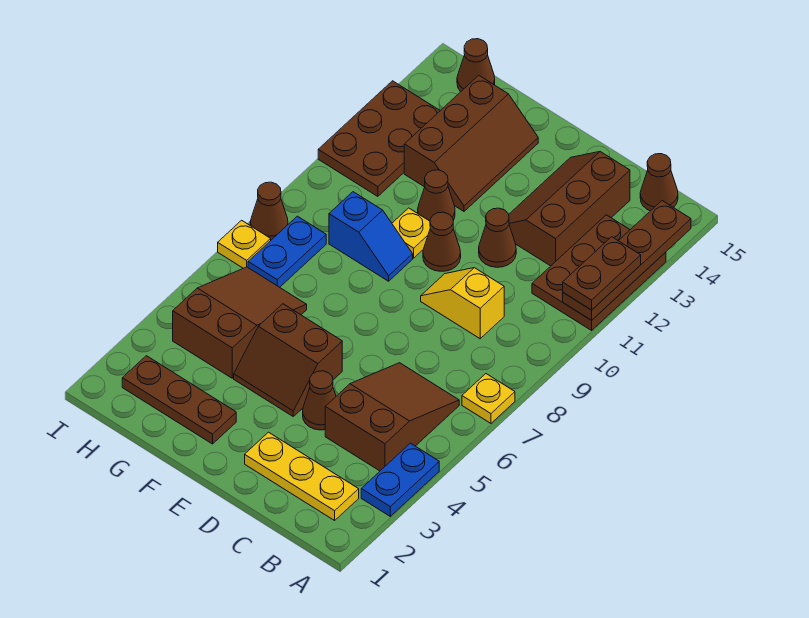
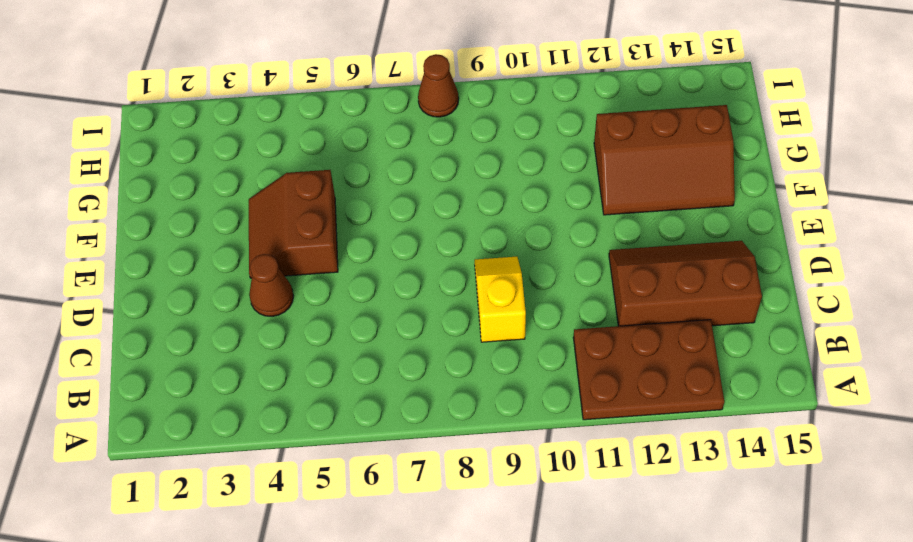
none -> blue plate A3:A4 level 1
none -> yellow plate A7 level 1
none -> yellow plate B2:D2 level 1

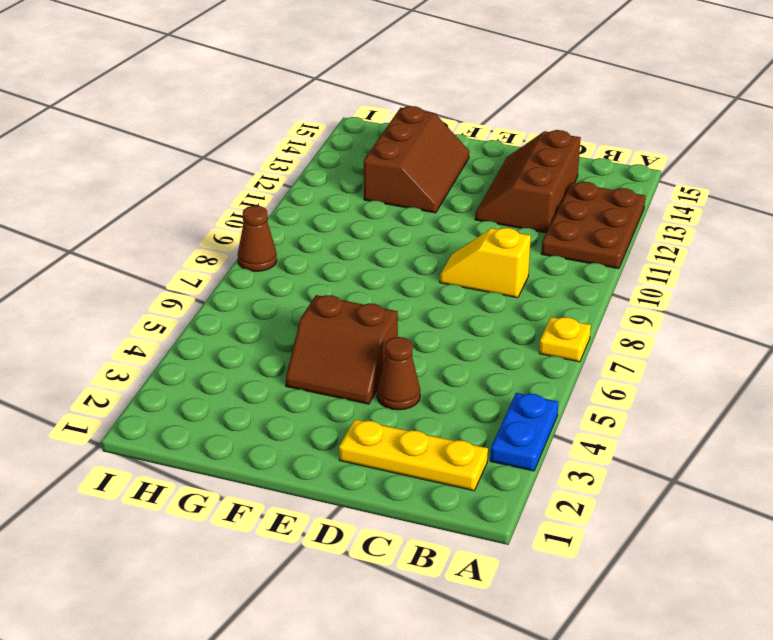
none -> brown slope B4:C6 level 1 top 4
none -> brown cone B15 level 1
none -> brown cone D11 level 1

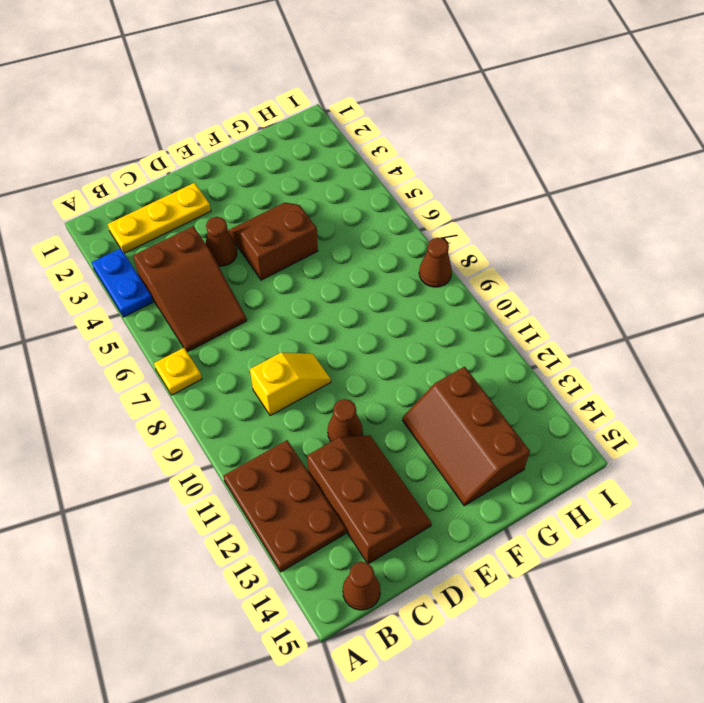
none -> brown cone E10 level 1
none -> brown plate F2:H2 level 1
none -> blue slope F9:G9 level 1 top G

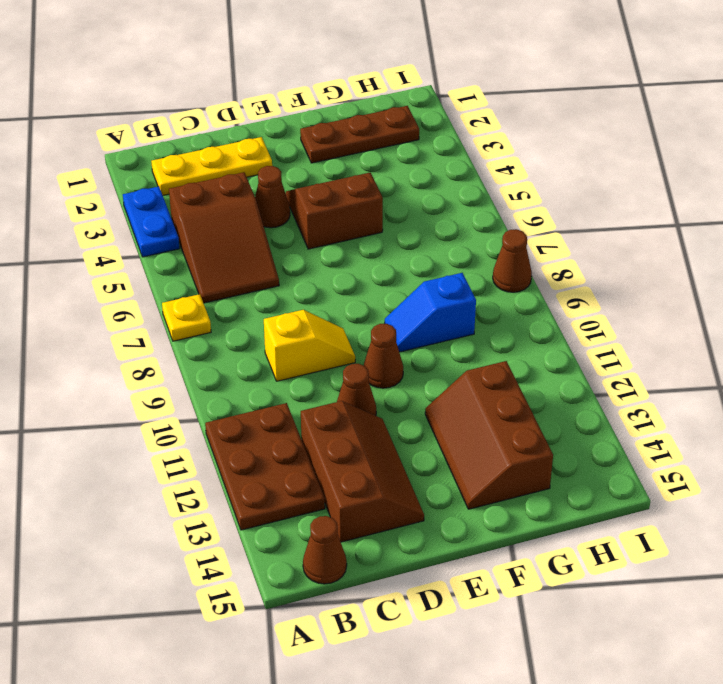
none -> yellow plate F10 level 1
none -> brown cone F11 level 1
none -> brown slope G4:H6 level 1 top 4

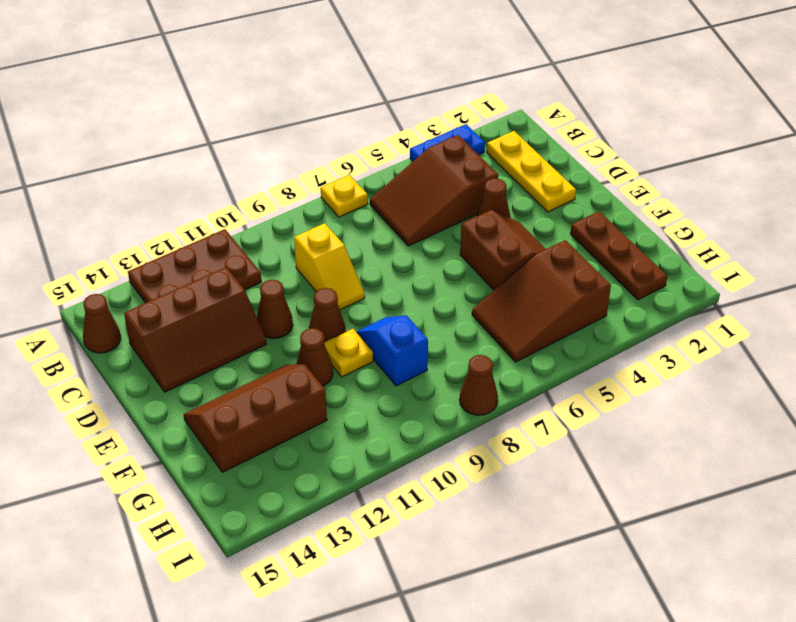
none -> blue plate H7:H8 level 1
none -> brown plate H11:I13 level 1
none -> brown cone H15 level 1

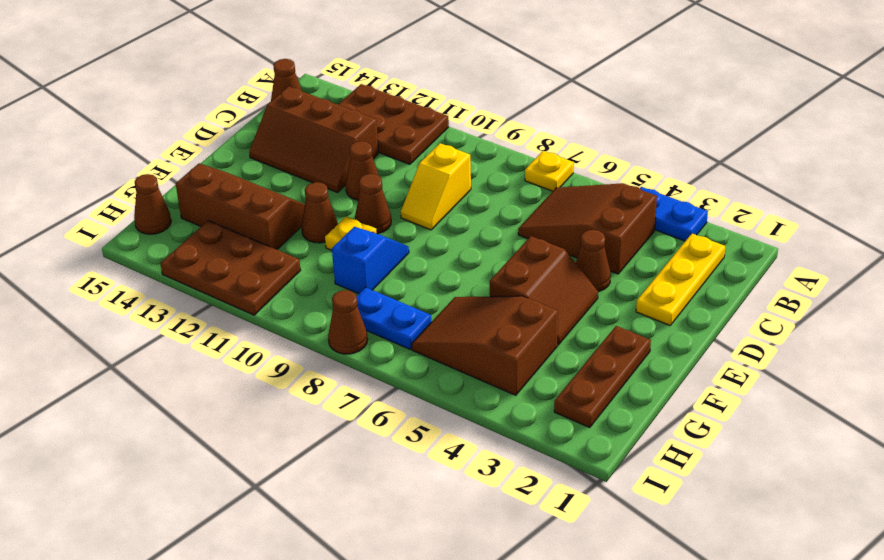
none -> yellow plate I7 level 1
none -> brown plate A11:A14 level 2
none -> brown plate A11:A12 level 3

